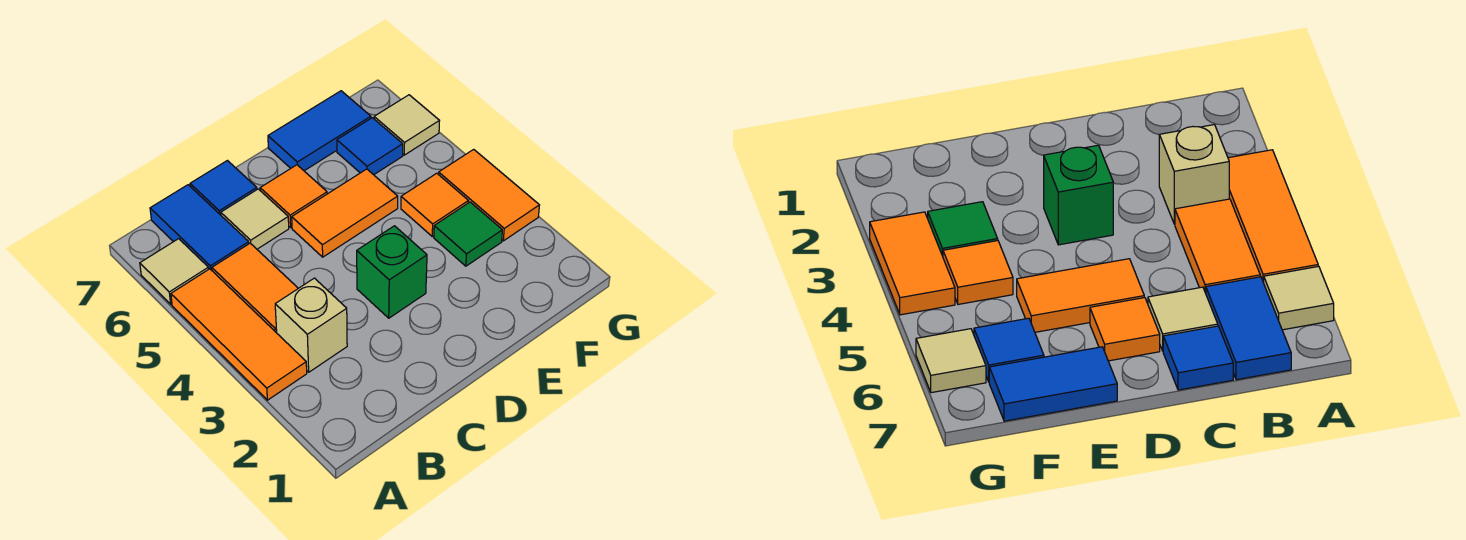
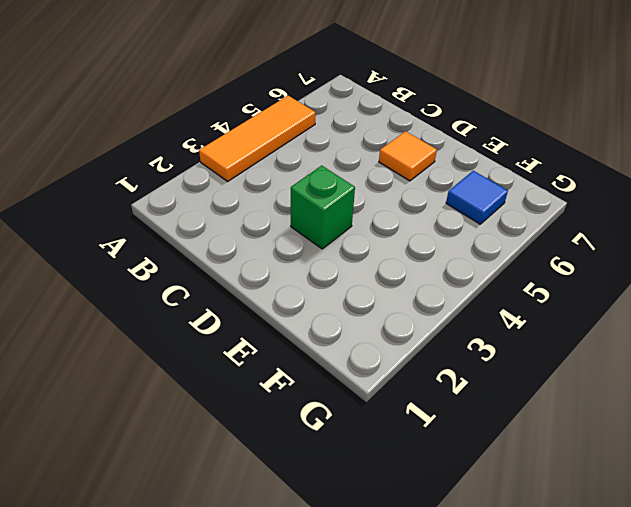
none -> tan tile A6 level 1
none -> tan brick B3 level 1
none -> orange tile B4:B5 level 1

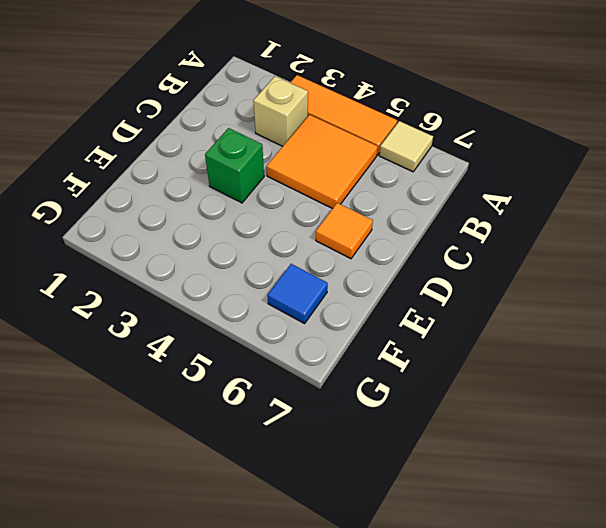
orange tile B4:C5 level 1 -> orange tile B4:B5 level 1
none -> blue tile B6:B7 level 1
none -> tan tile C6 level 1
none -> blue tile C7 level 1

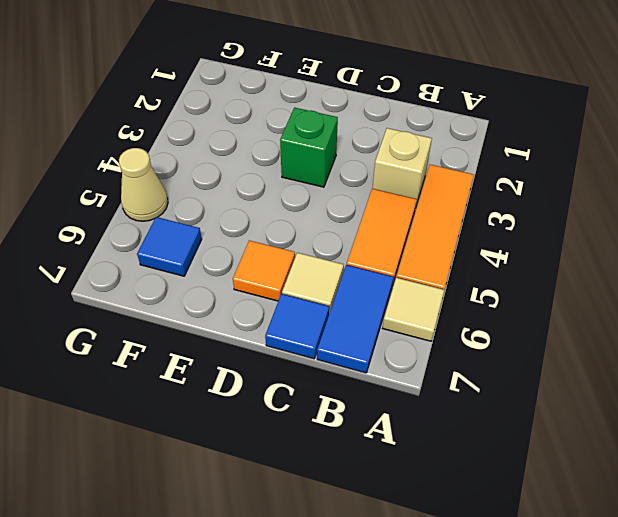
tan cone G5 level 1 -> none
none -> orange tile D5:E5 level 1
none -> blue tile E7:F7 level 1
none -> green tile F3 level 1

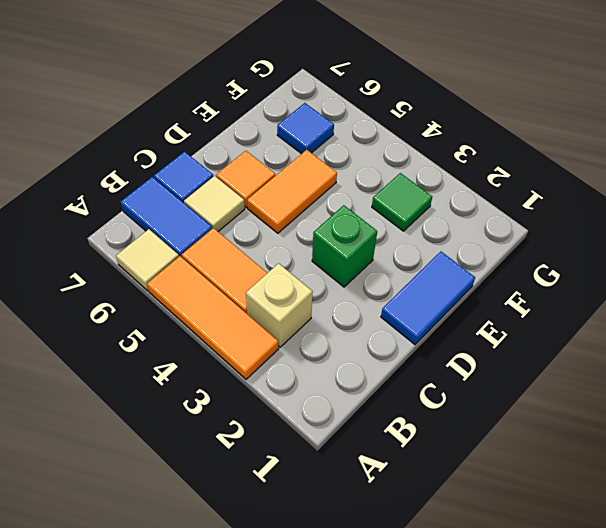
blue tile D1:E1 level 1 -> blue tile E7:F7 level 1
none -> orange tile F4 level 1
none -> orange tile G3:G4 level 1
none -> tan tile G6 level 1

